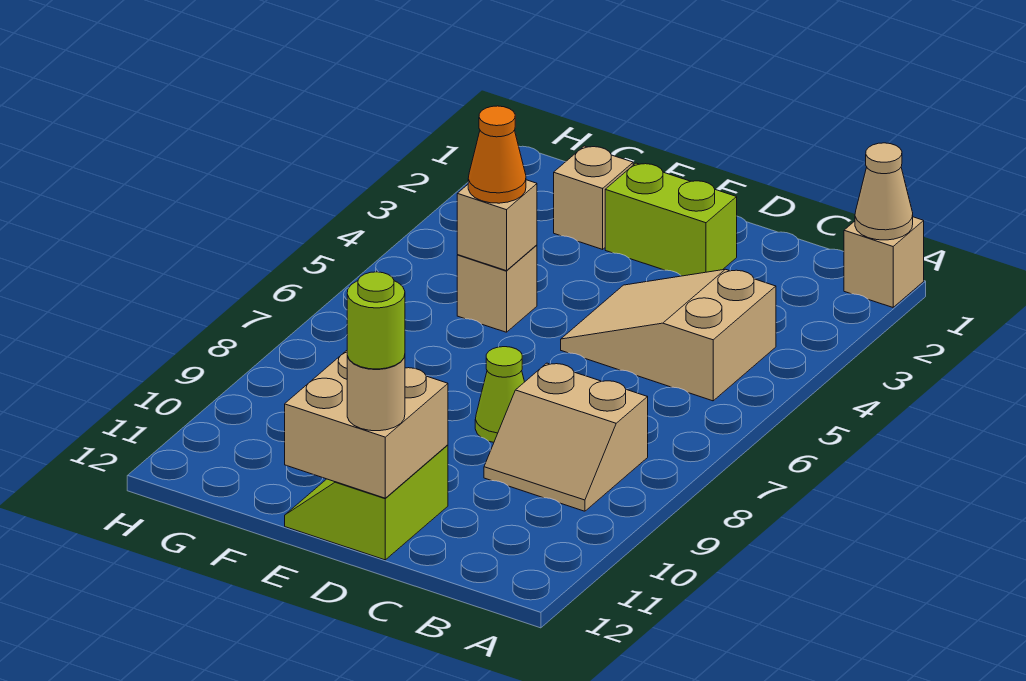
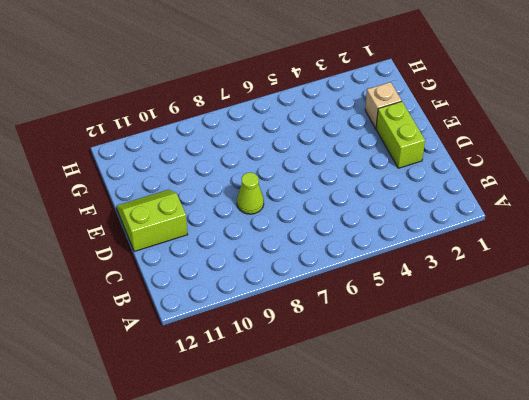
none -> tan brick A1 level 1
none -> tan slope B4:D5 level 1 top B
none -> tan slope B8:C9 level 1 top 8

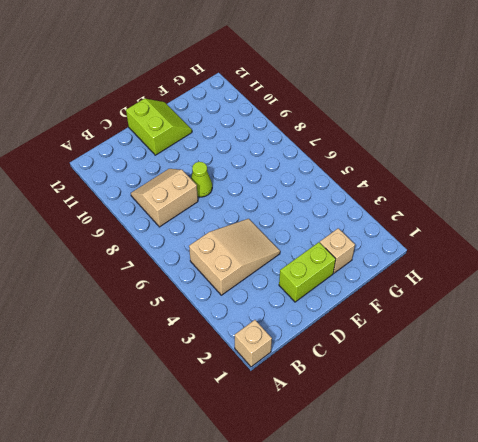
none -> tan brick F5 level 1
none -> tan cone A1 level 2
none -> tan brick D11:E12 level 2

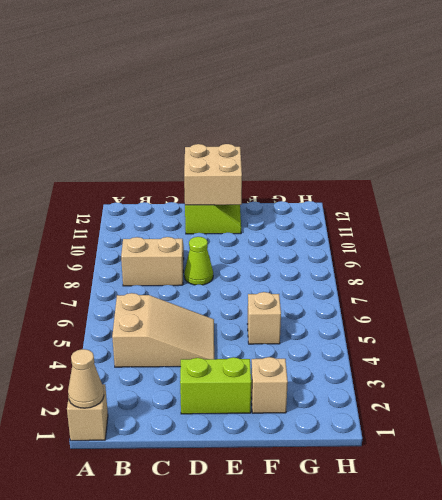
none -> tan brick F5 level 2
none -> tan round brick D12 level 3
none -> orange cone F5 level 3

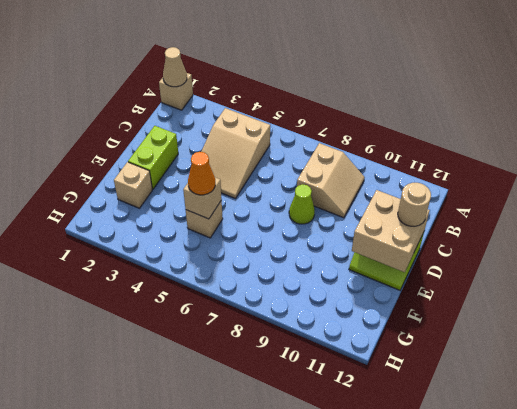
none -> lime round brick D12 level 4

